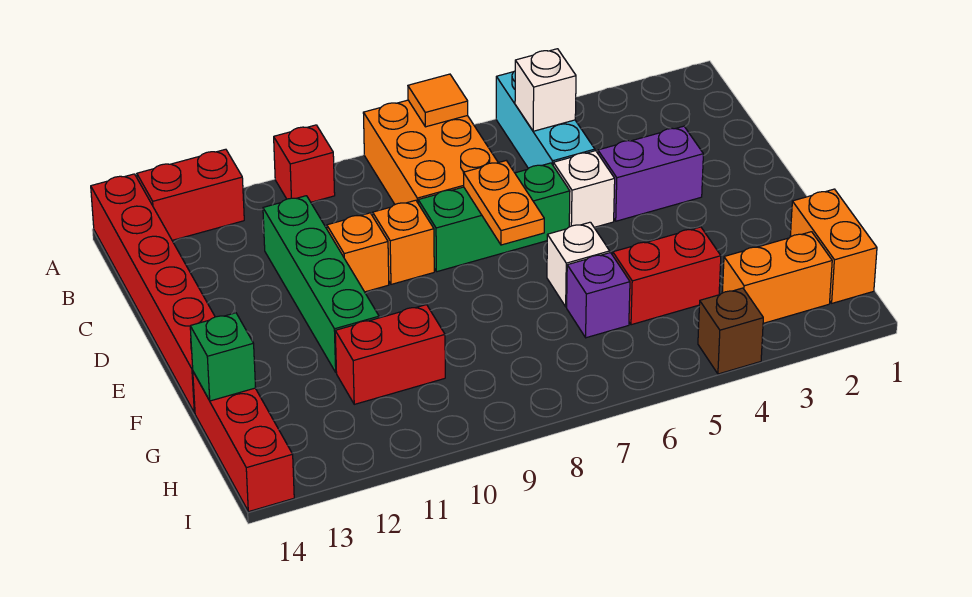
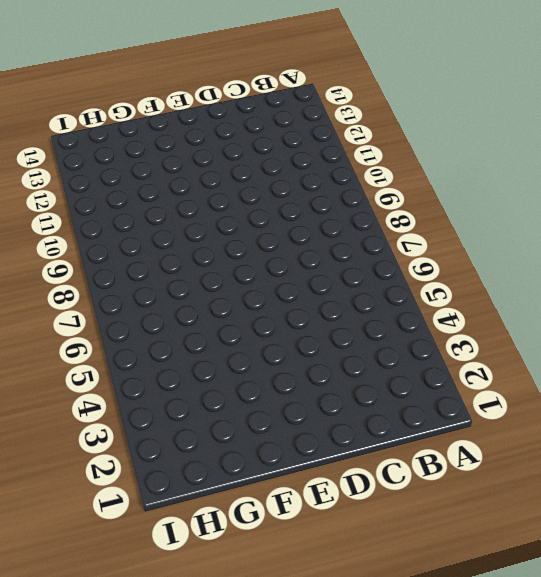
none -> cyan brick A5:C5 level 1
none -> orange brick A7:C8 level 1
none -> red brick A10 level 1

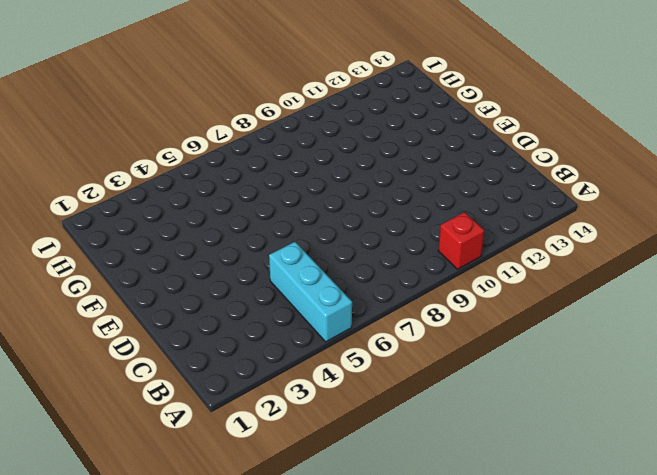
none -> orange brick A7:C8 level 1
none -> red brick A12:A13 level 1
none -> red brick A14:F14 level 1

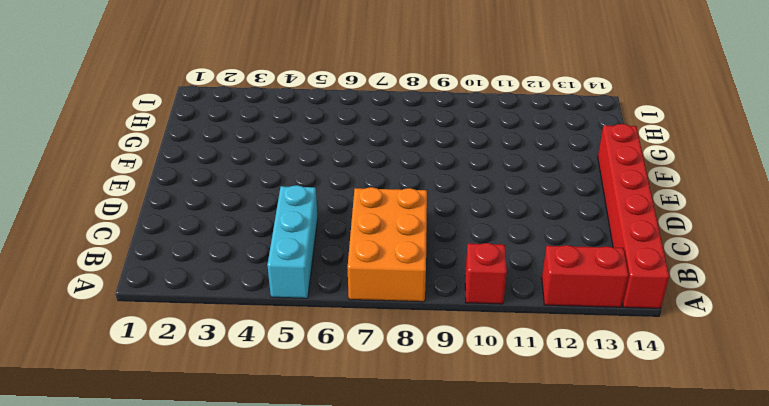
none -> green brick C11:F11 level 1
none -> purple brick D3:D4 level 1
none -> white brick D5 level 1

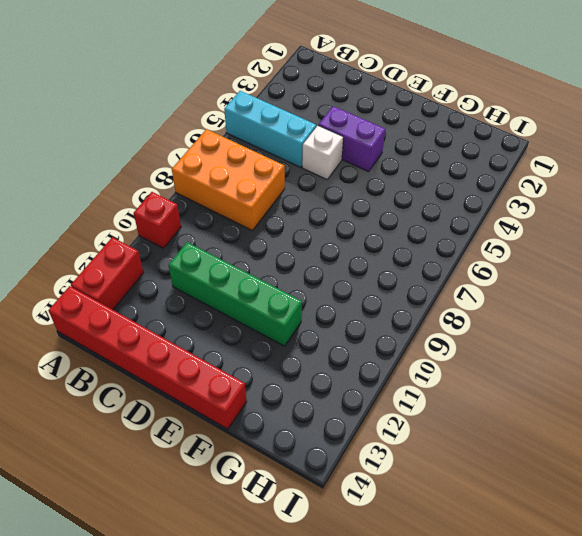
purple brick D4:E4 level 1 -> purple brick D3:D4 level 1
none -> green brick D6:D8 level 1
none -> orange brick D9 level 1
none -> orange brick D10 level 1

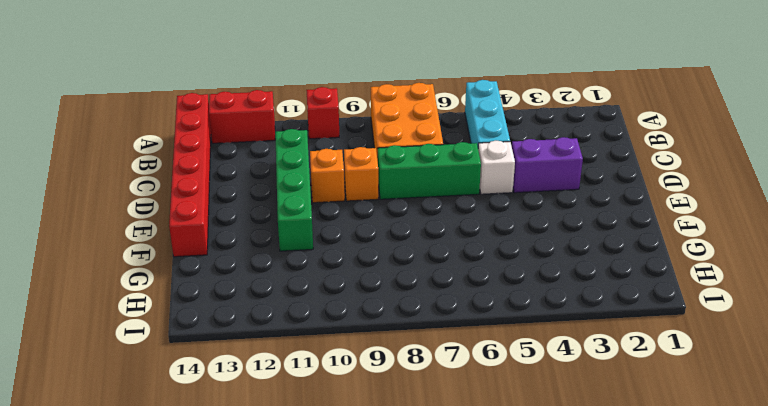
none -> white brick F6 level 1
none -> orange brick G1:H1 level 1
none -> red brick G4:G5 level 1

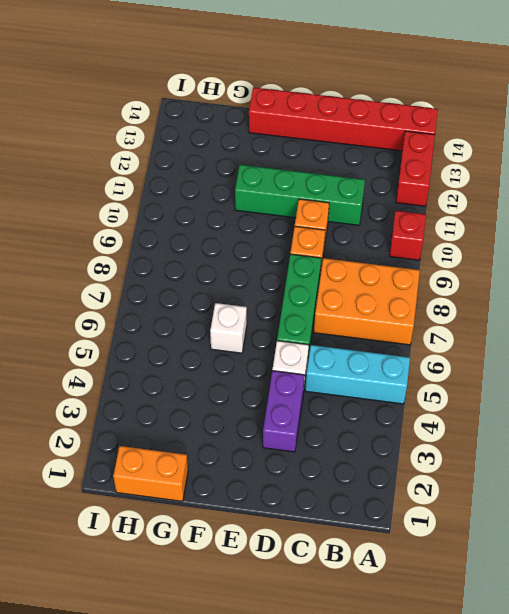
none -> red brick G4:G5 level 1
none -> purple brick G6 level 1
none -> red brick G10:G11 level 1

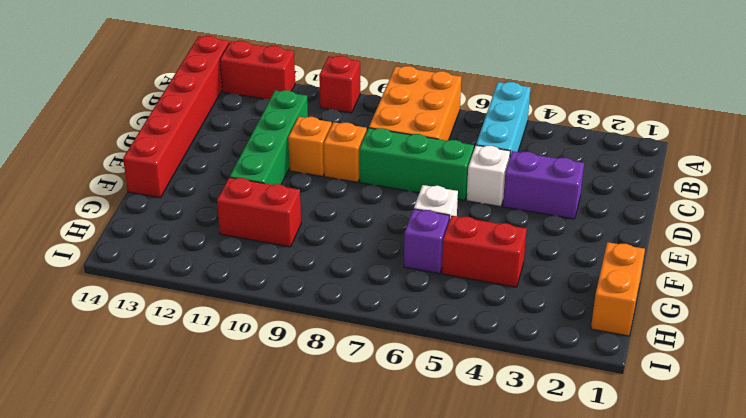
none -> red brick G14:I14 level 1
none -> orange brick H2:H3 level 1
none -> brown brick I4 level 1

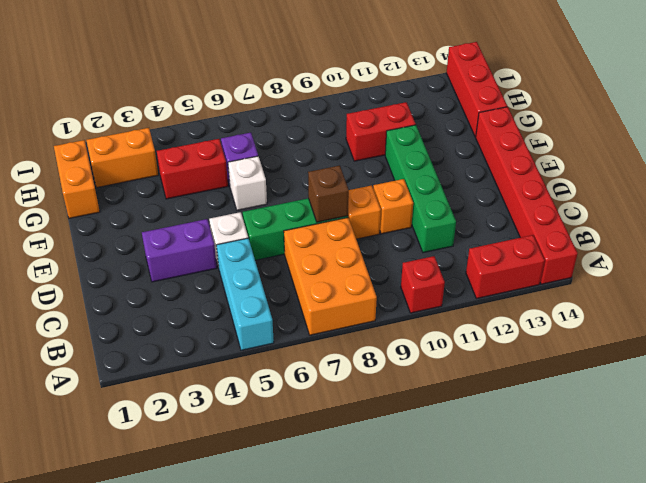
brown brick D8 level 2 -> brown brick I4 level 1
none -> orange tile A7 level 2
none -> white brick B5 level 2
none -> orange plate D7:E7 level 2

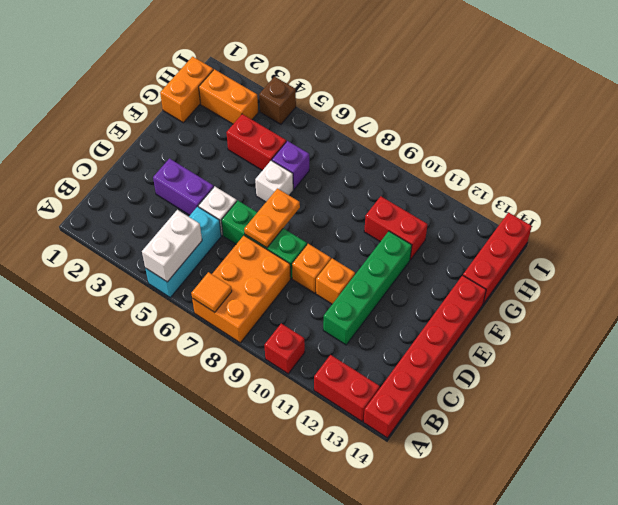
white brick A5:B5 level 2 -> white brick B5 level 2
none -> green brick G14 level 2

